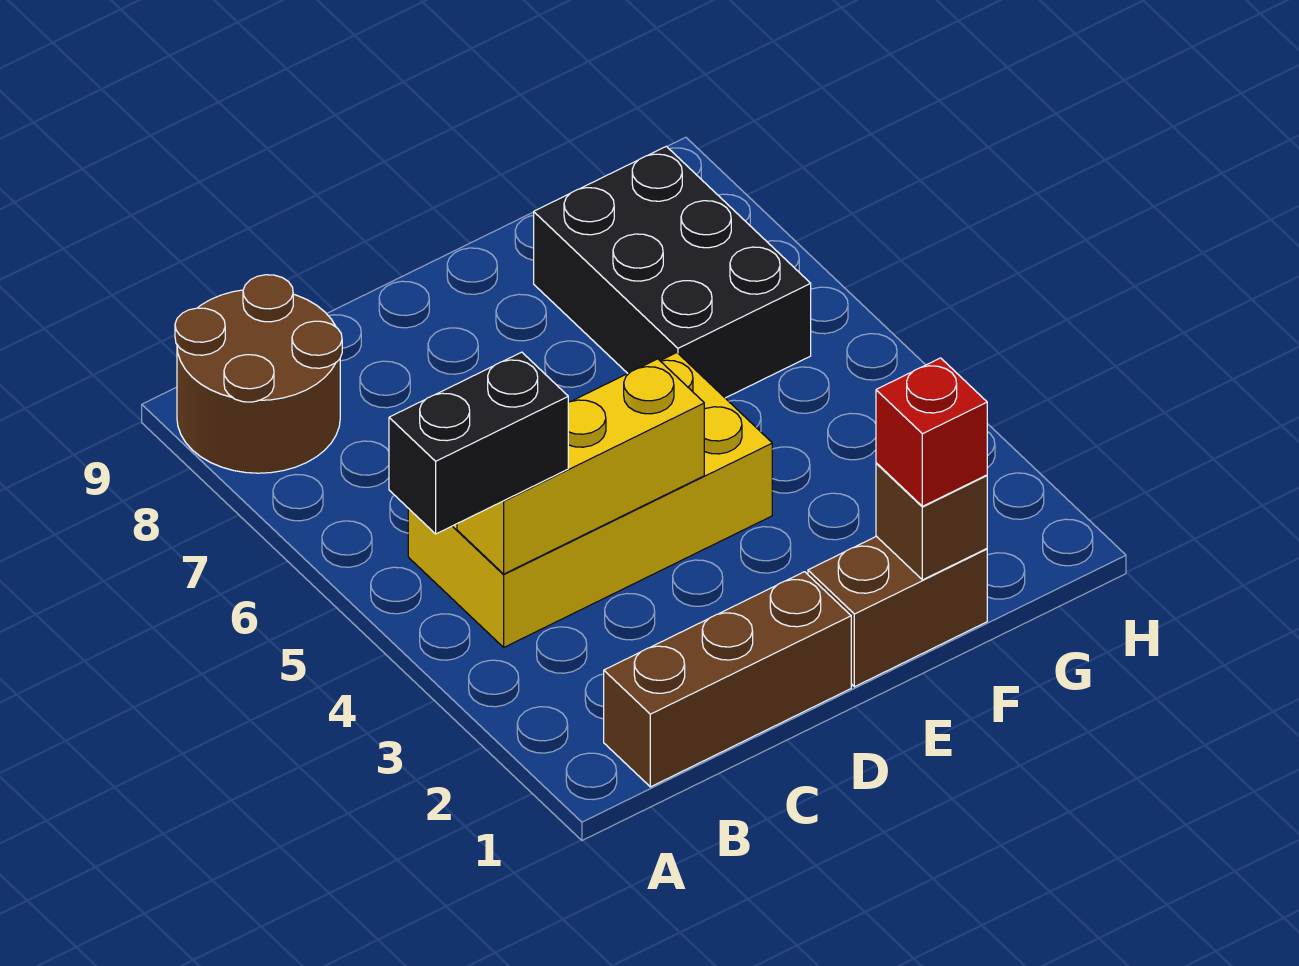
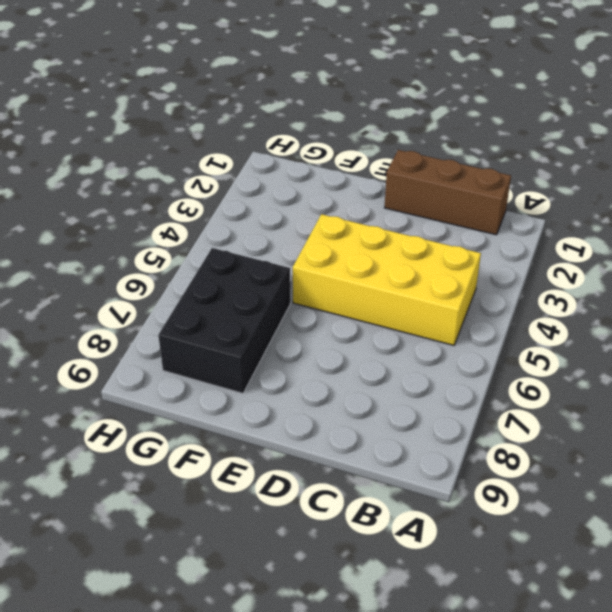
none -> brown round brick A8:B9 level 1
none -> brown brick E1:F1 level 1

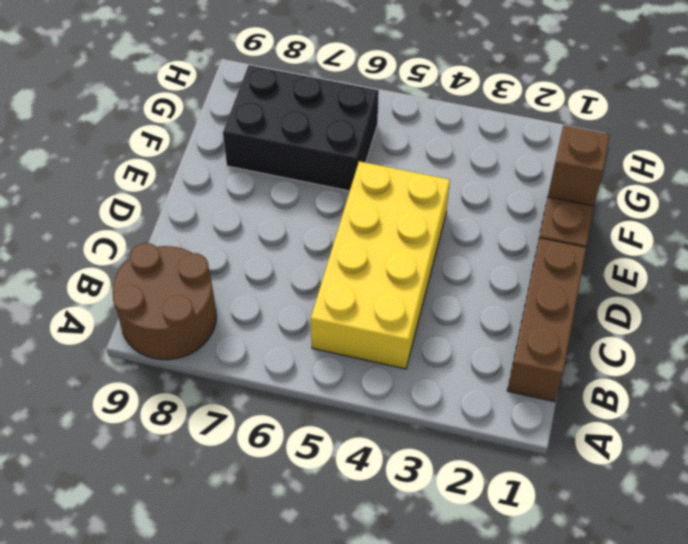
none -> yellow brick B4:D4 level 2
none -> black brick A4:B4 level 3

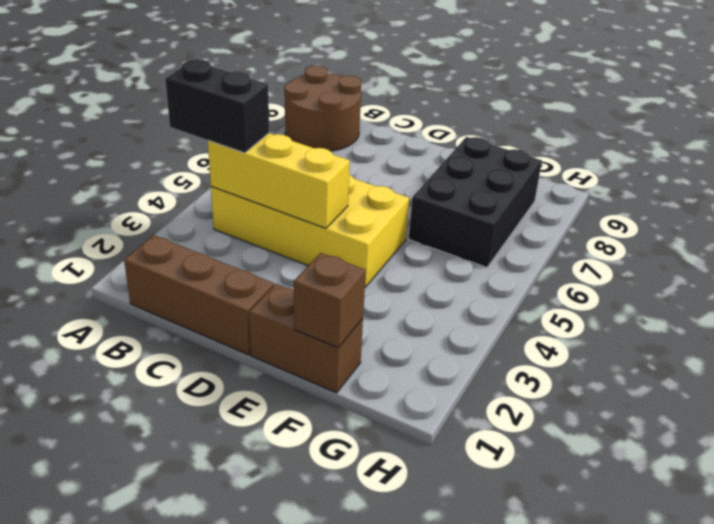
none -> red brick F1 level 3

